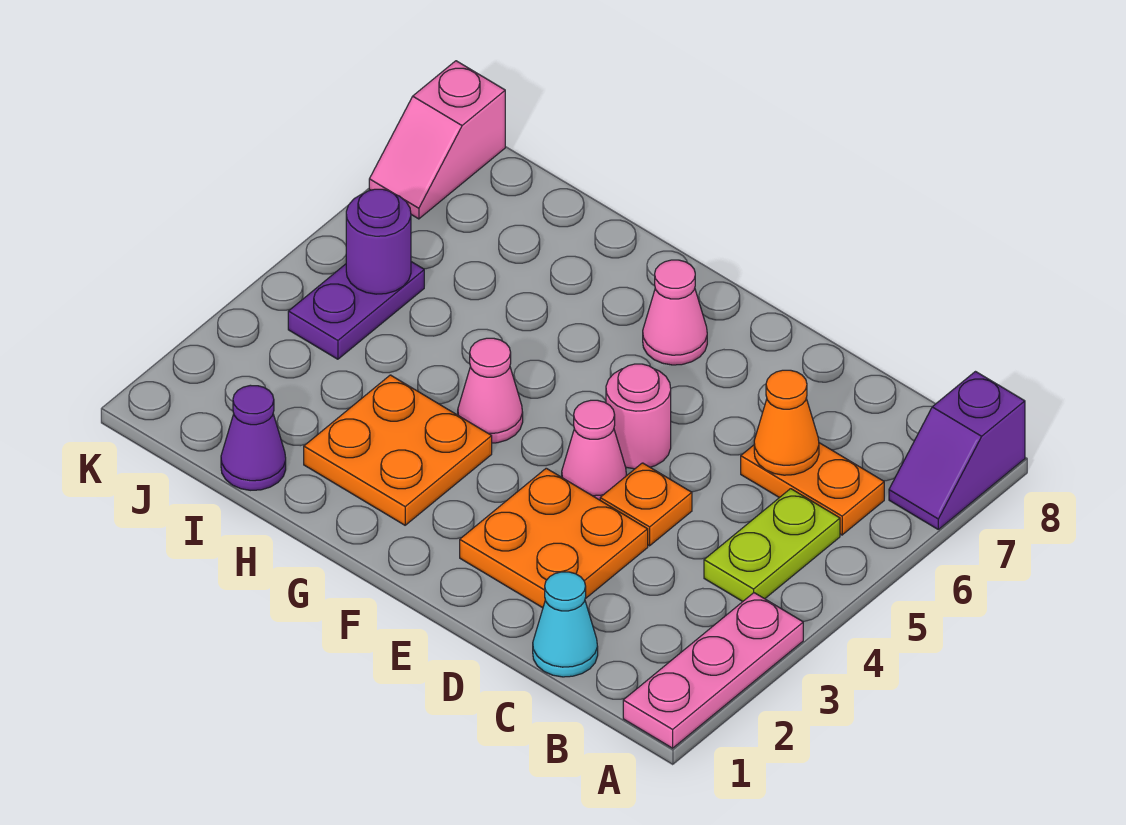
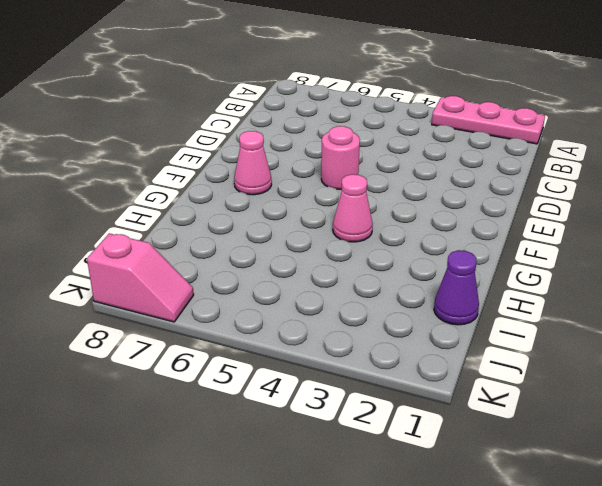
none -> purple slope A7:A8 level 1 top 8
none -> lime plate B4:B5 level 1
none -> orange plate B6:C6 level 1

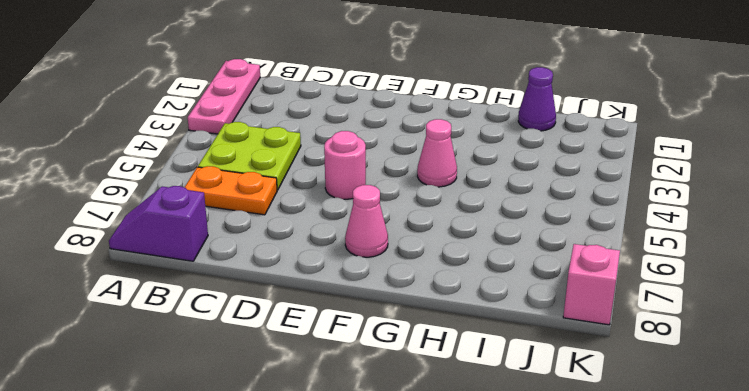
purple slope A8:B8 level 1 top B -> purple slope A7:A8 level 1 top 8
lime plate B4:C5 level 1 -> lime plate B4:B5 level 1
none -> cyan cone C1 level 1
none -> orange plate D2:E3 level 1
none -> orange plate D4 level 1

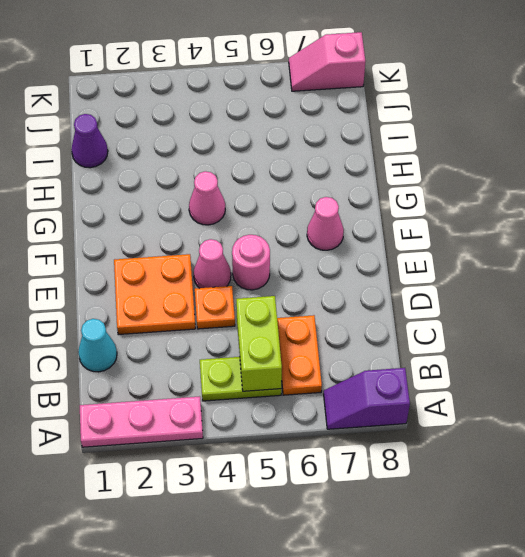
lime brick B5:C5 level 2 -> none
none -> orange plate G2:H3 level 1
none -> purple plate J4:J5 level 1
none -> orange cone C6 level 2

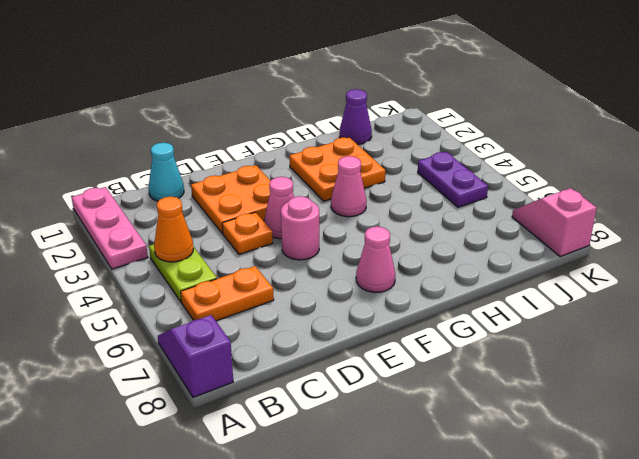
orange cone B4 level 2 -> orange cone C6 level 2
none -> purple round brick J5 level 2

